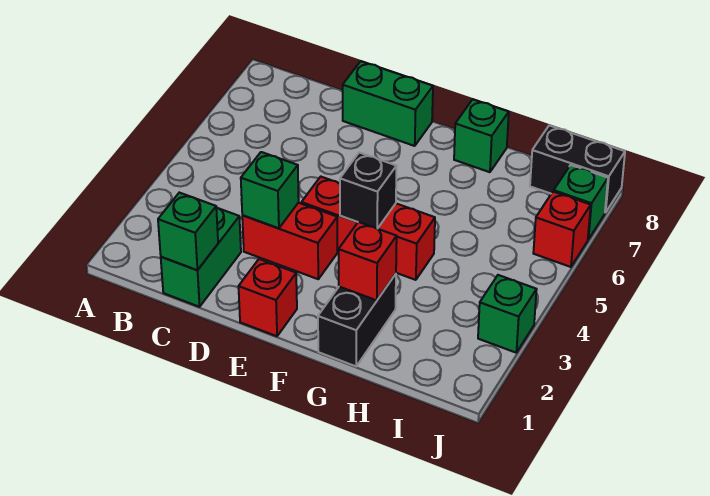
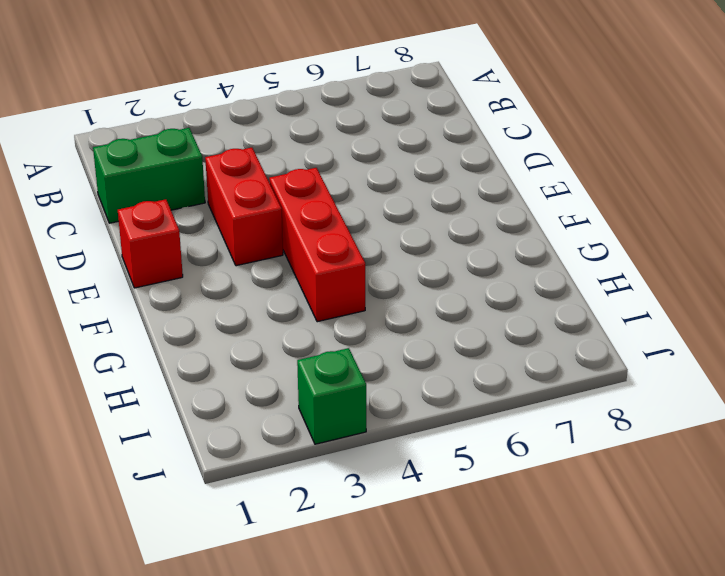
none -> green brick D8:E8 level 1
none -> black brick G1:G2 level 1
none -> green brick G8 level 1

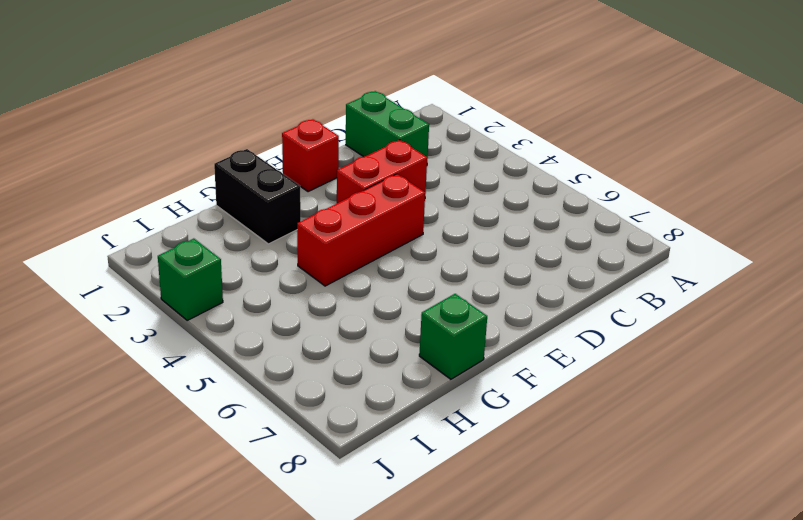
none -> green brick D8:E8 level 1
none -> black brick I8:J8 level 1
none -> red brick J6 level 1

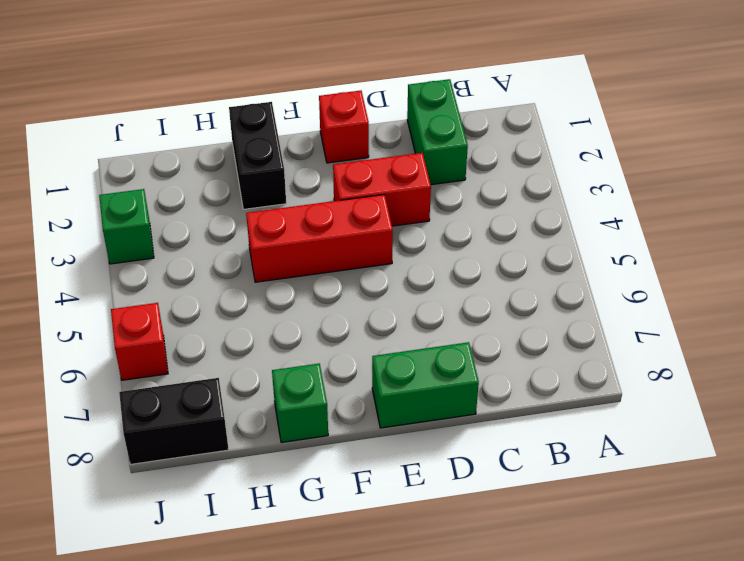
none -> green brick J7 level 1
none -> green brick C1 level 2
none -> green brick D3 level 2

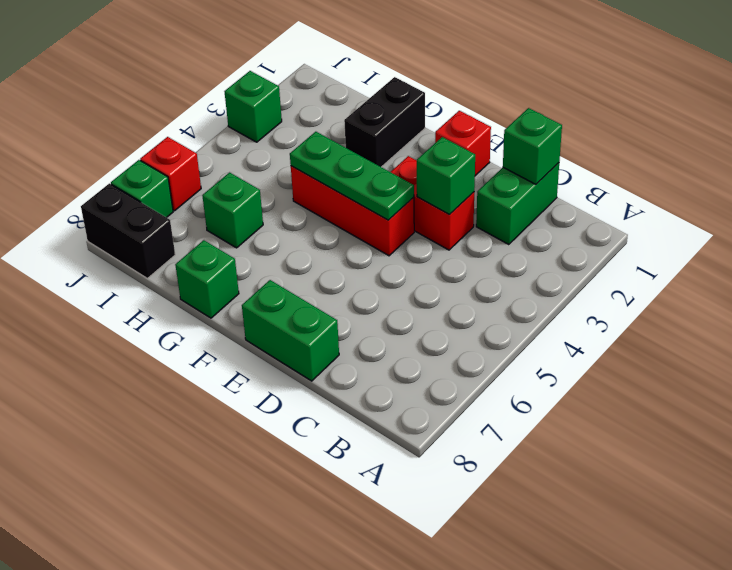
green plate E4:G4 level 2 -> black brick F4 level 2
green brick H6 level 1 -> none
none -> red brick G2 level 2

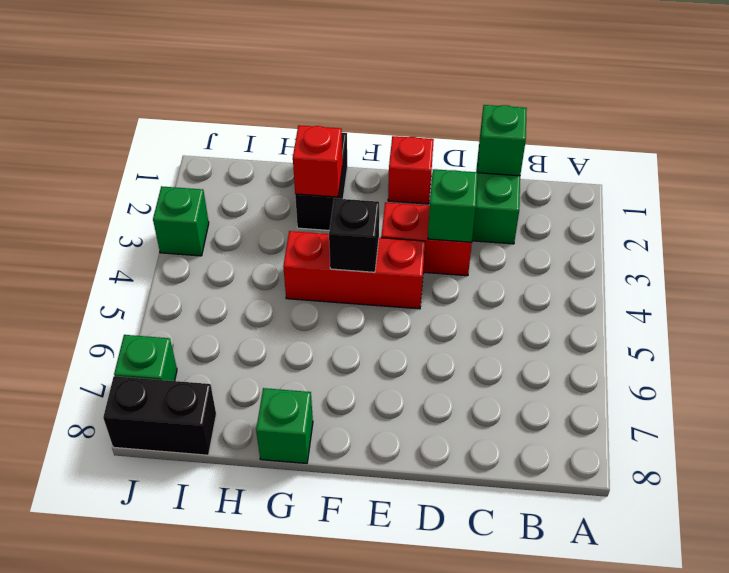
none -> green brick D8:E8 level 1
none -> red brick J6 level 1

